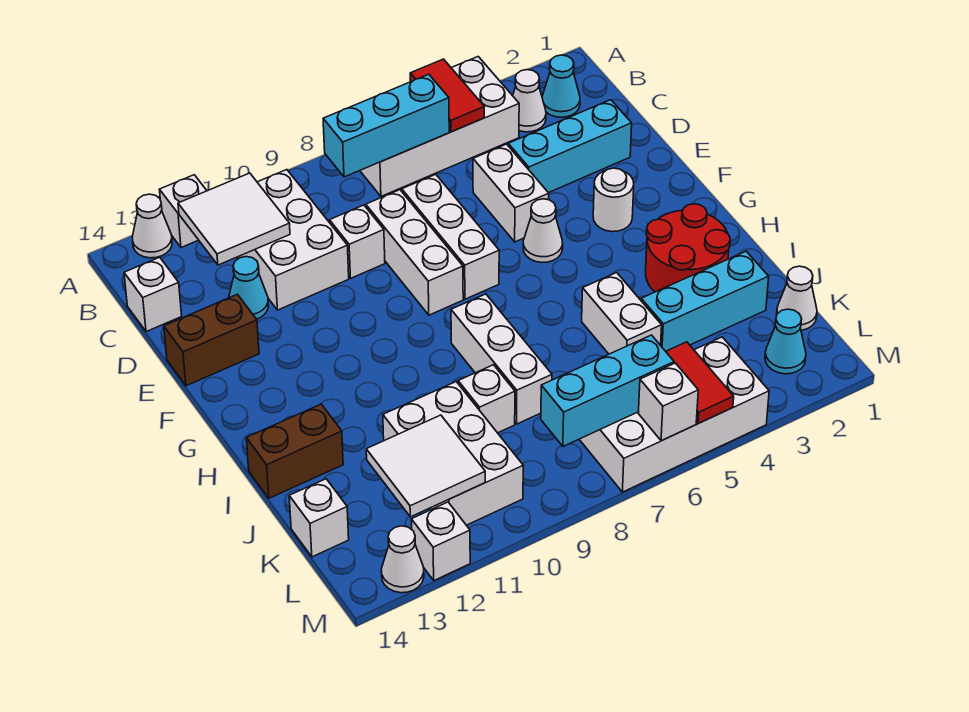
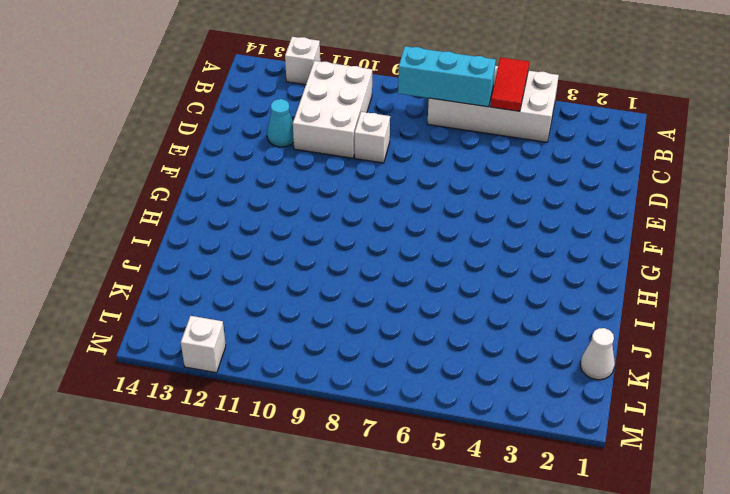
none -> white cone A13 level 1
none -> cyan cone B2 level 1
none -> white cone B3 level 1
none -> white brick C14 level 1

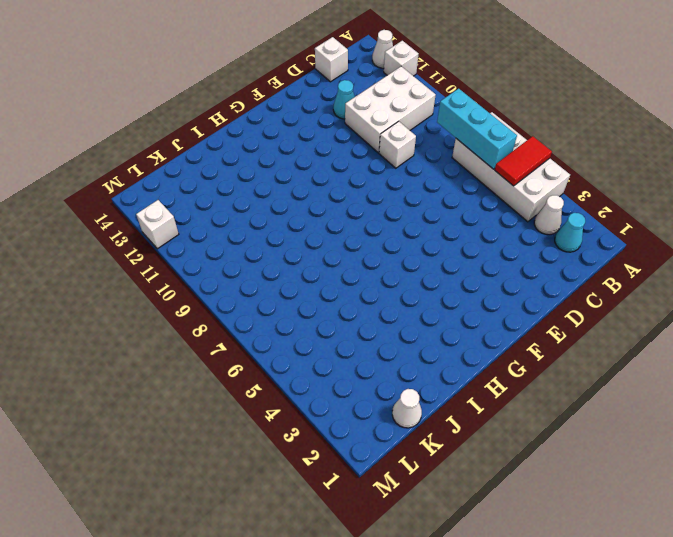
none -> cyan brick D2:D4 level 1
none -> white brick D5:E5 level 1
none -> white brick D7:F7 level 1
none -> white brick D8:F8 level 1

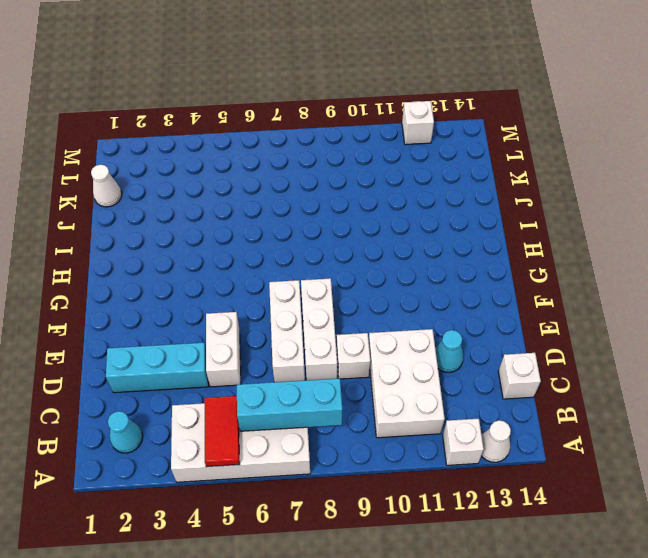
none -> white cone B3 level 1
none -> brown brick E13:E14 level 1
none -> white round brick F3 level 1
none -> white cone F5 level 1

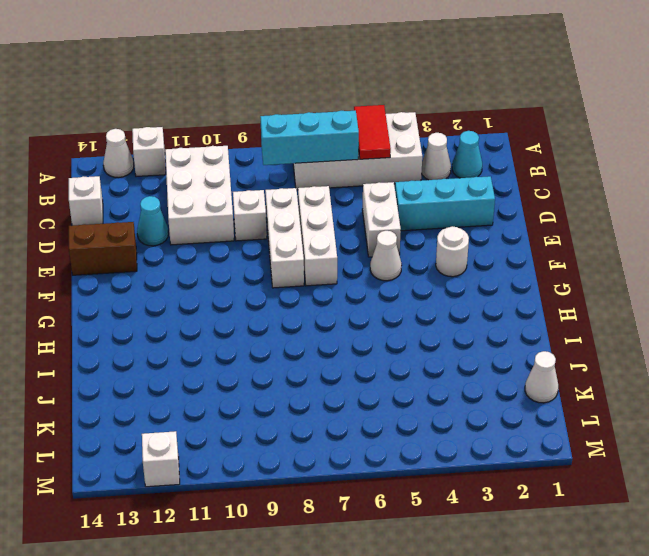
none -> red round brick H2:I3 level 1
none -> white brick H8:J8 level 1
none -> white brick I5:J5 level 1
none -> brown brick I13:I14 level 1

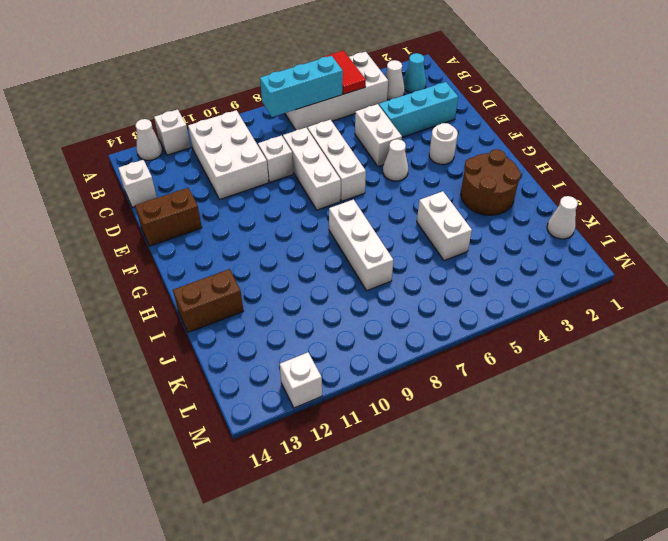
brown round brick H2:I3 level 1 -> red round brick H2:I3 level 1
none -> cyan cone D12 level 1
none -> cyan brick J2:J4 level 1
none -> white brick J9 level 1
none -> white brick J10:L11 level 1

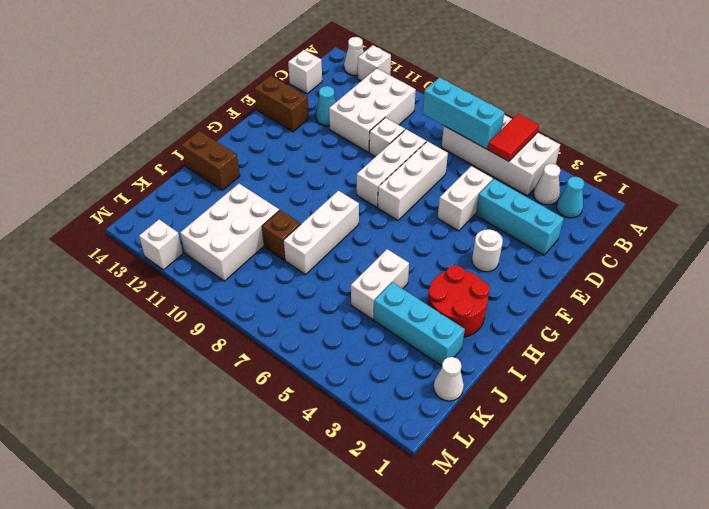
brown brick J9 level 1 -> white brick J9 level 1
none -> white cone F5 level 1
none -> white brick K14 level 1
none -> cyan cone L2 level 1
none -> white brick L4:M7 level 1

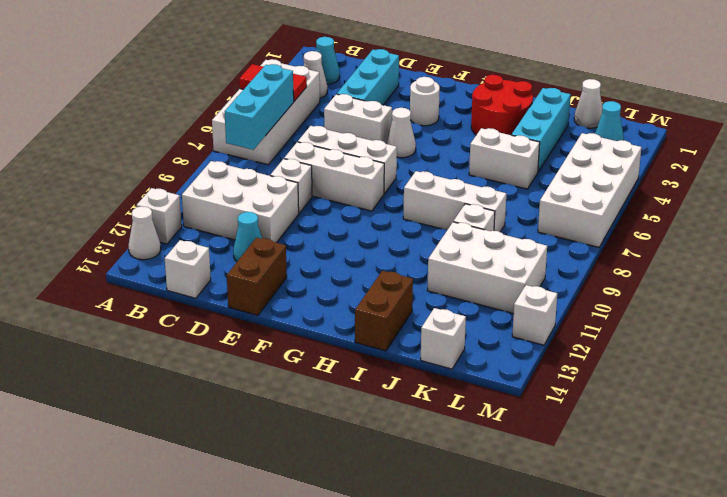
none -> white cone M13 level 1
none -> white tile B11:C12 level 2
none -> white tile K11:L12 level 2
none -> red tile L5:M5 level 2

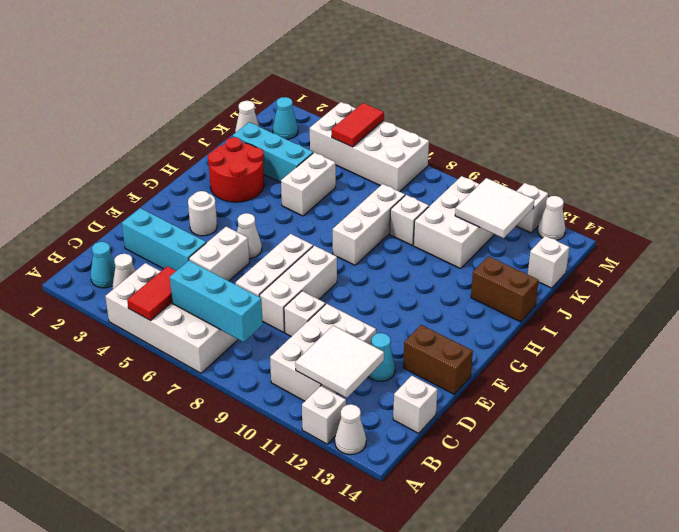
none -> cyan brick L6:L8 level 2
none -> white brick M6 level 2

